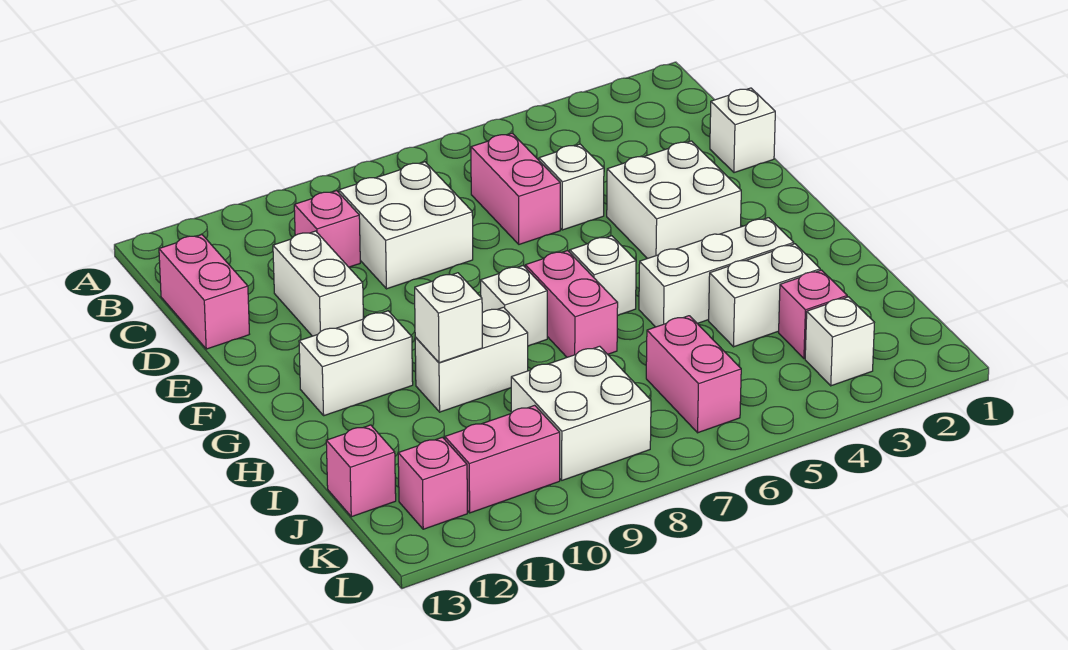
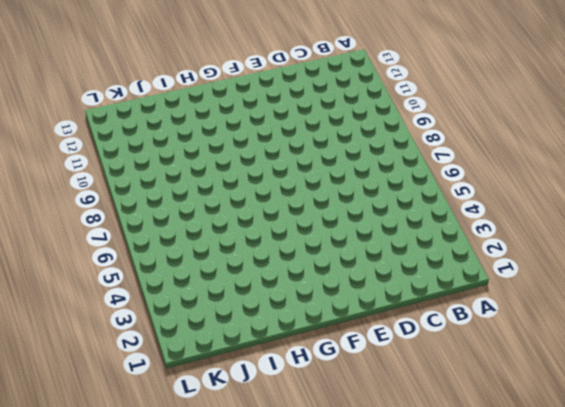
none -> pink brick C6:D6 level 1
none -> white brick C8:D9 level 1
none -> pink brick C10 level 1

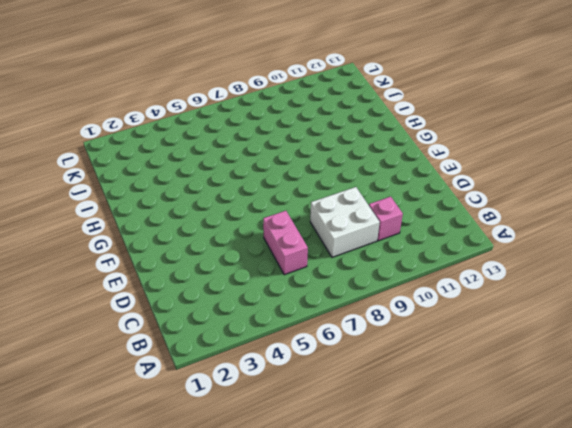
none -> pink brick C13:D13 level 1
none -> white brick D1 level 1
none -> white brick D5 level 1

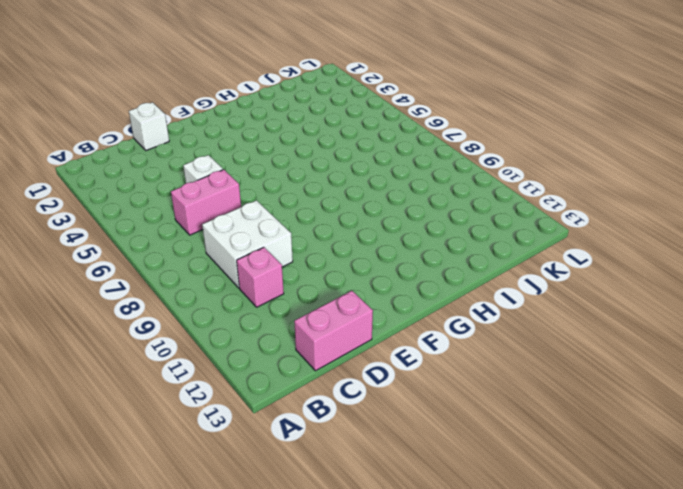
none -> white brick D11:E11 level 1
none -> white brick E3:F4 level 1
none -> white brick G6 level 1

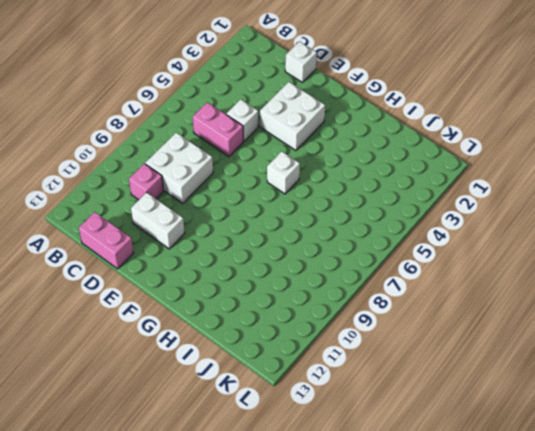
none -> pink brick G7:H7 level 1
none -> white brick G8 level 1
none -> white brick G11:G12 level 1

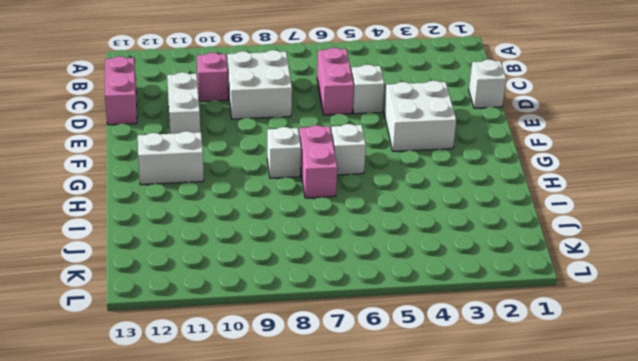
none -> white brick H3:H5 level 1
none -> white brick H9:H10 level 1
none -> white brick I3:I4 level 1

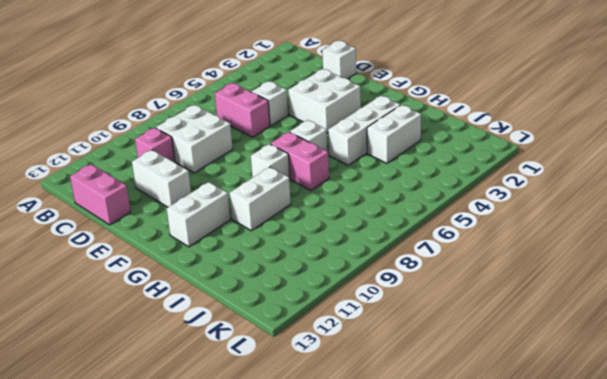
none -> pink brick J3 level 1
none -> pink brick J6:K6 level 1
none -> white brick J8:K9 level 1

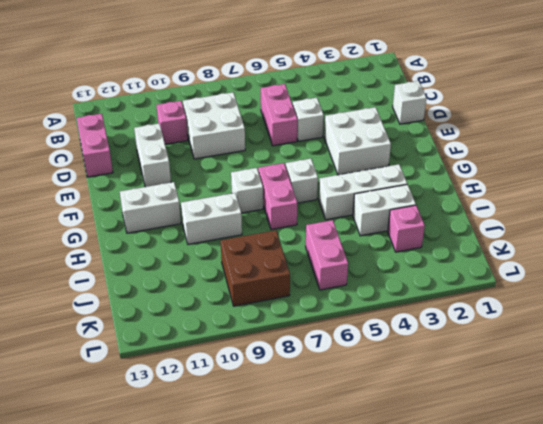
brown brick J8:K9 level 1 -> white brick J8:K9 level 1
none -> pink brick J13 level 1
none -> white brick K3 level 1
none -> pink brick K10:K11 level 1

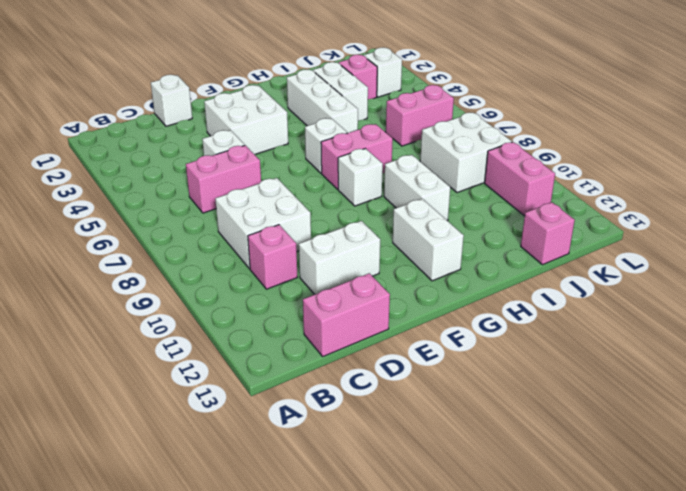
none -> pink brick K12 level 1
none -> white brick H10 level 2

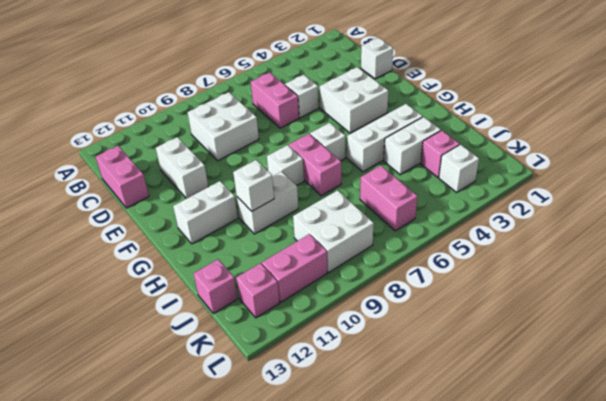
none -> pink brick C10 level 1

